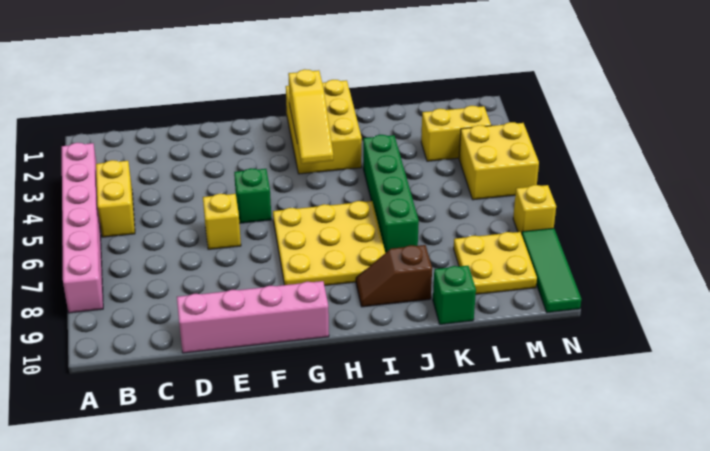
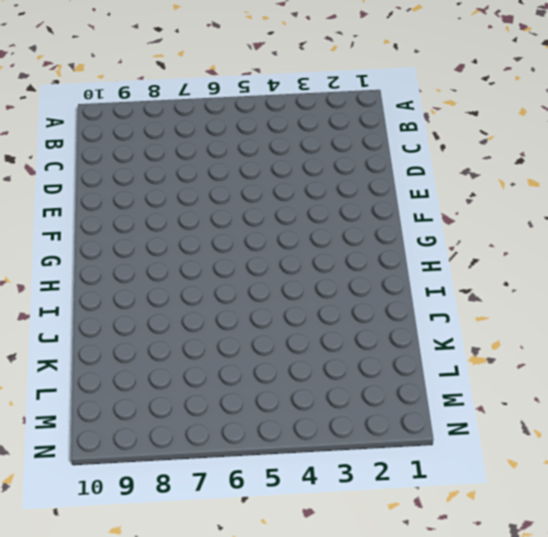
none -> pink brick A3:A8 level 1
none -> yellow brick B4:B5 level 1
none -> pink brick D10:G10 level 1

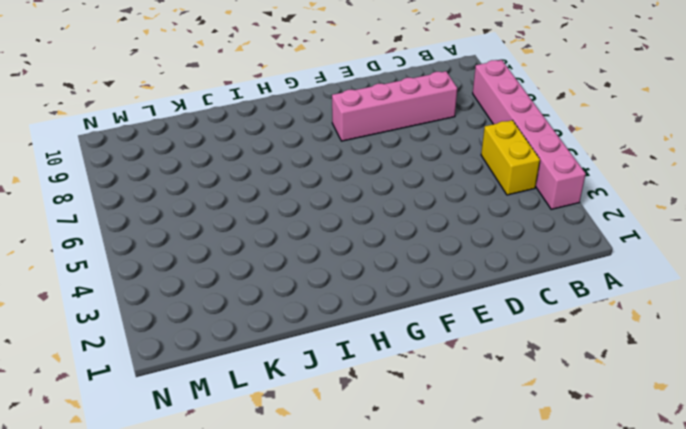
pink brick C8:F8 level 1 -> pink brick D10:G10 level 1
none -> yellow brick E6 level 1
none -> green brick F5 level 1
none -> yellow plate G6:I8 level 1

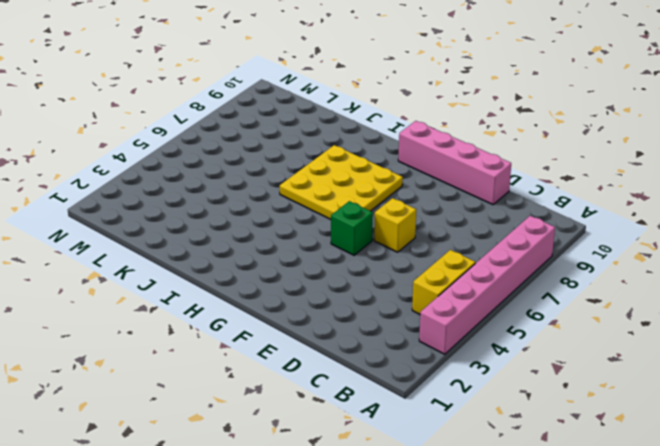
none -> yellow brick H1:I3 level 1
none -> brown slope I9:J9 level 1 top J
none -> green brick J4:J7 level 1

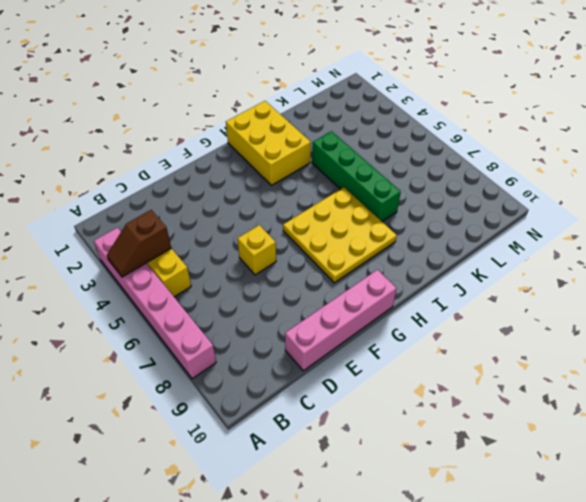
brown slope A4:B4 level 2 top B -> brown slope I9:J9 level 1 top J
none -> green brick F5 level 1
none -> green brick K10 level 1
none -> yellow brick L3:M3 level 1

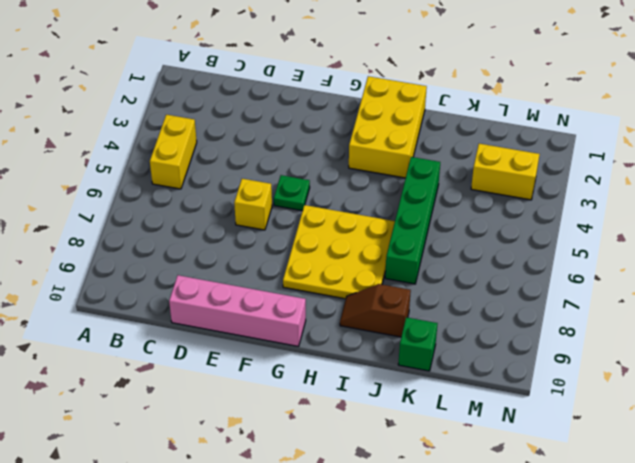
green plate F5 level 1 -> green brick F5 level 1
none -> pink brick A3:A8 level 1
none -> yellow plate L8:M9 level 1
none -> yellow brick M4:N5 level 1

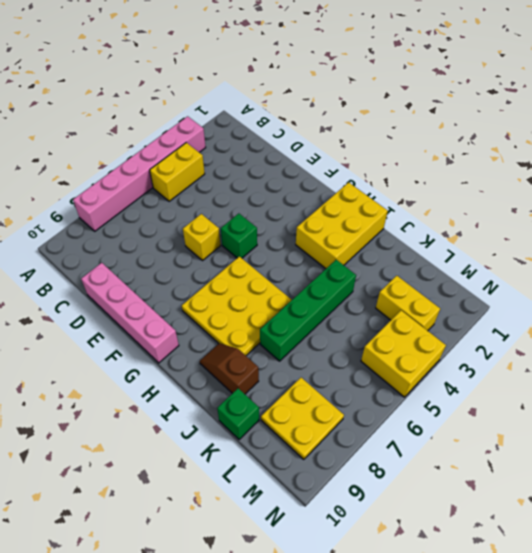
none -> yellow brick N7 level 1
none -> green tile N8:N10 level 1
none -> yellow slope H2:H4 level 2 top 2

